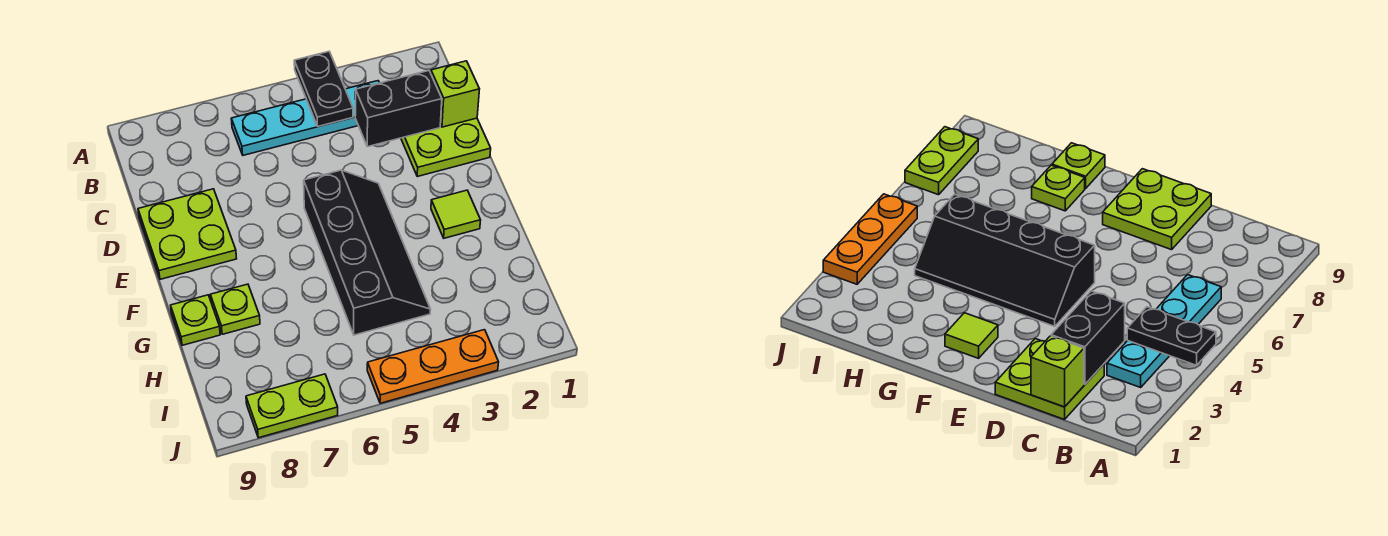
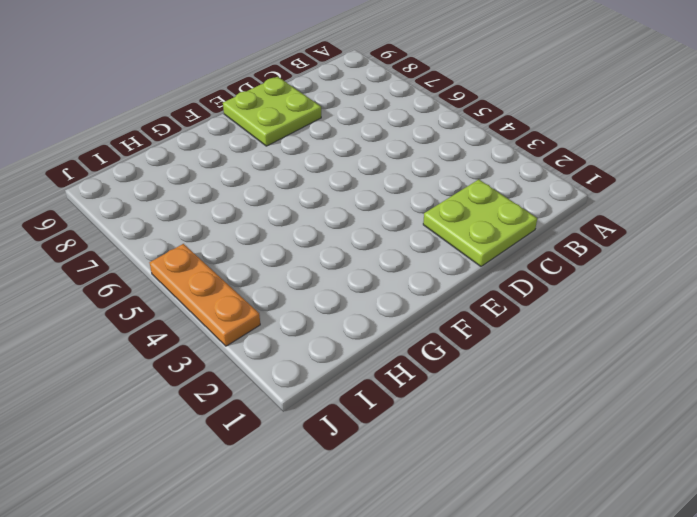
none -> cyan plate B3:B6 level 1
none -> black slope E4:H5 level 1 top 5
none -> lime tile F2 level 1

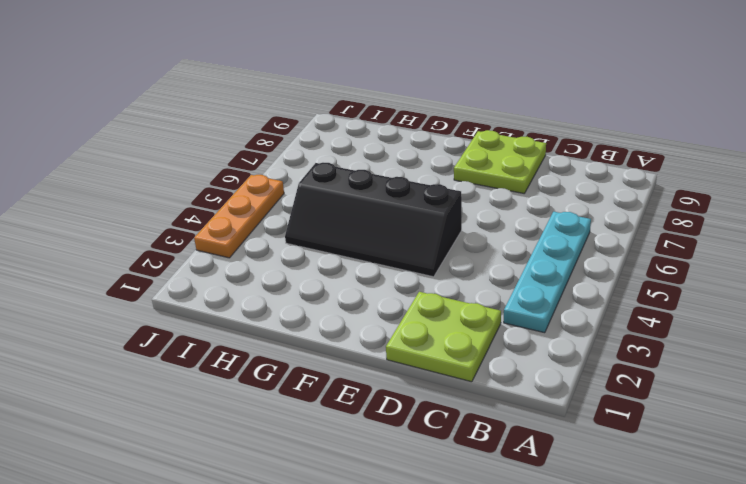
none -> lime tile F2 level 1
none -> lime plate G8 level 1
none -> lime plate G9 level 1

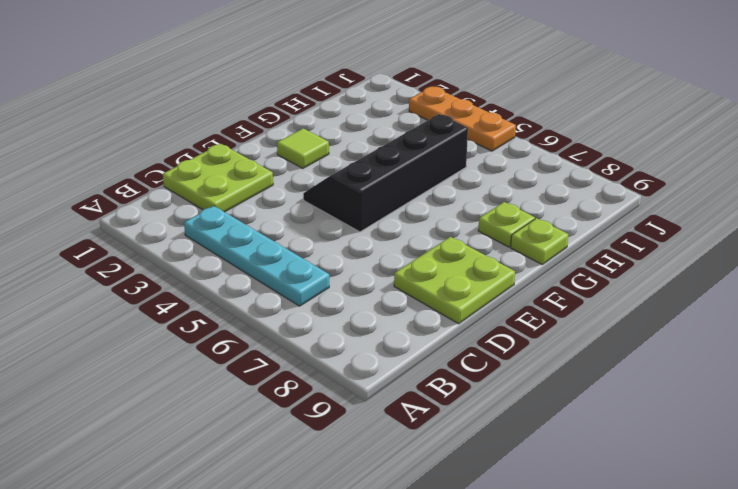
none -> lime plate J7:J8 level 1
none -> black plate A4:B4 level 2
none -> lime brick C1 level 2

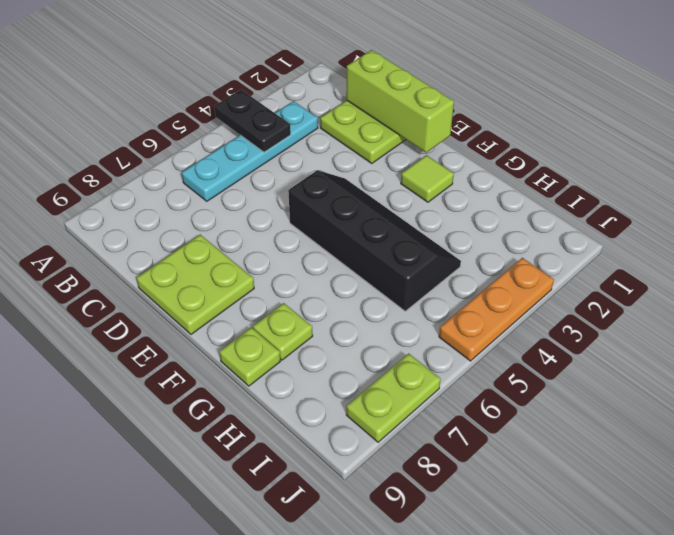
lime brick C1:E1 level 2 -> lime brick C1 level 2
none -> black brick C2:C3 level 2

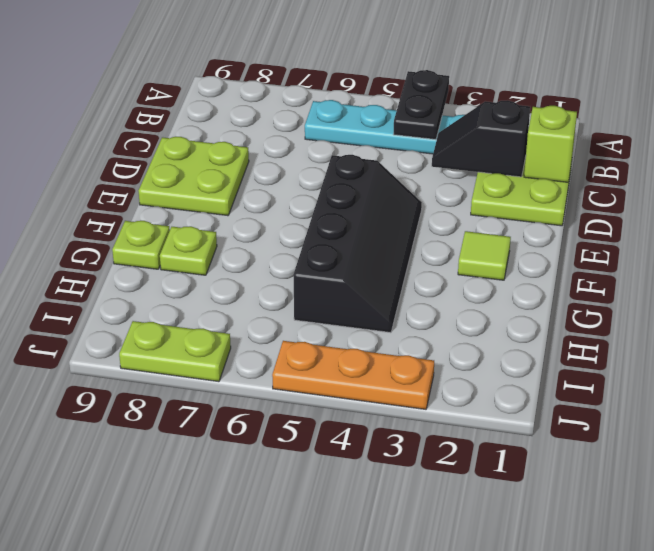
black slope C2:C3 level 2 top 2 -> black brick C2:C3 level 2

